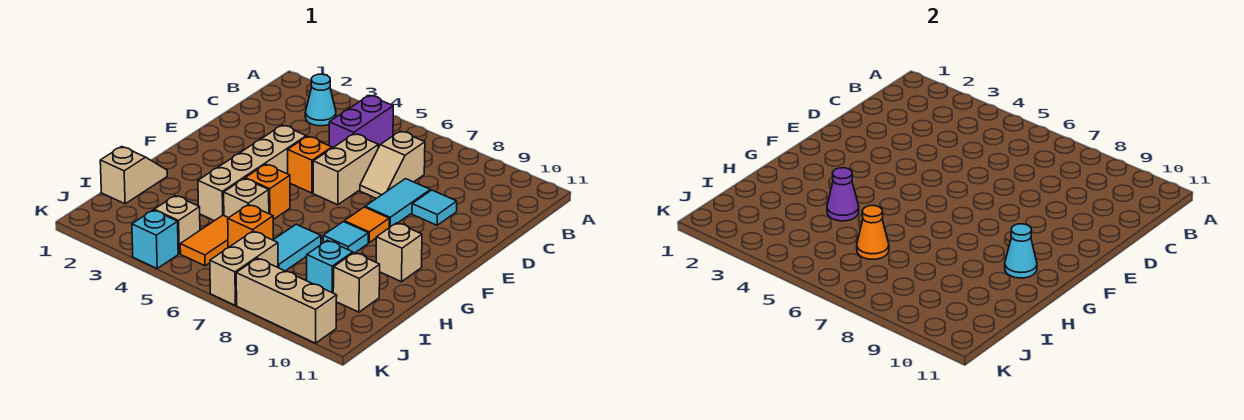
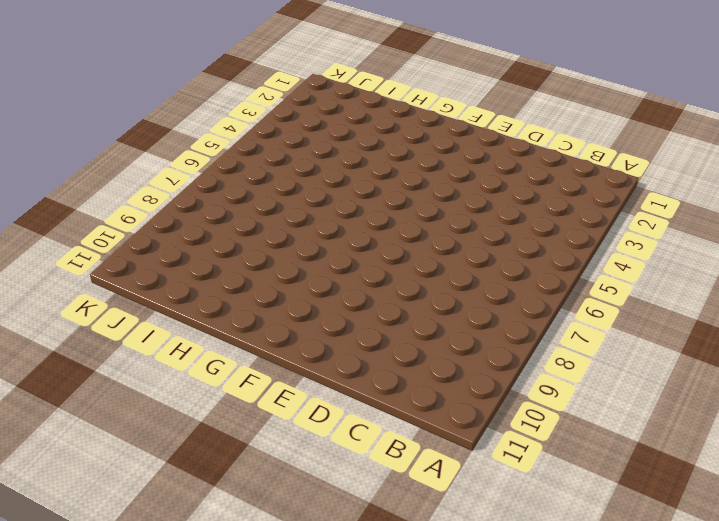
none -> cyan cone B3 level 1
none -> purple brick B5:C5 level 1
none -> tan slope C7:D7 level 1 top C

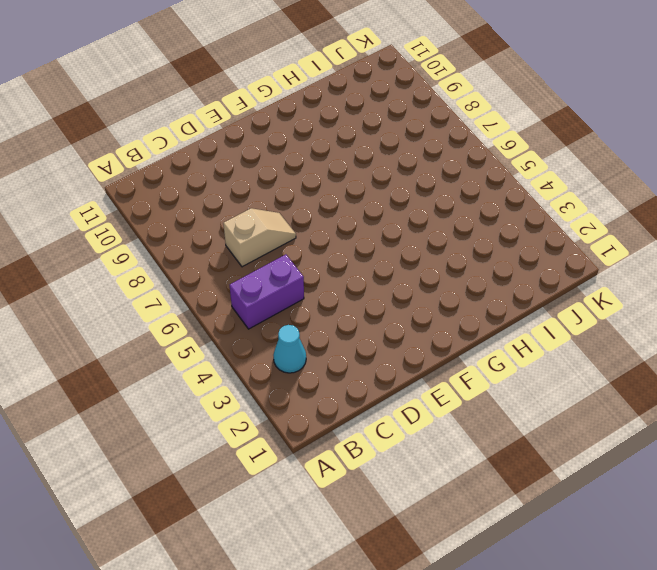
none -> tan brick D6:E6 level 1
none -> cyan tile D8:E8 level 1
none -> cyan tile D9 level 1

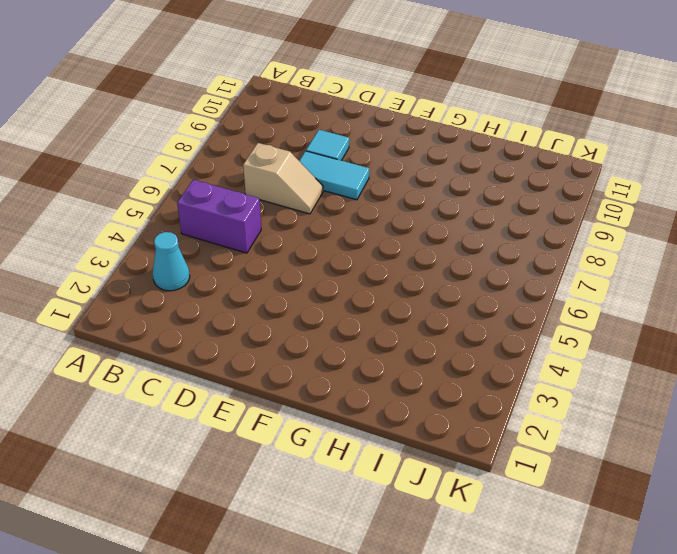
none -> tan brick D6:E6 level 1
none -> tan brick E4:H4 level 1
none -> orange brick E5 level 1

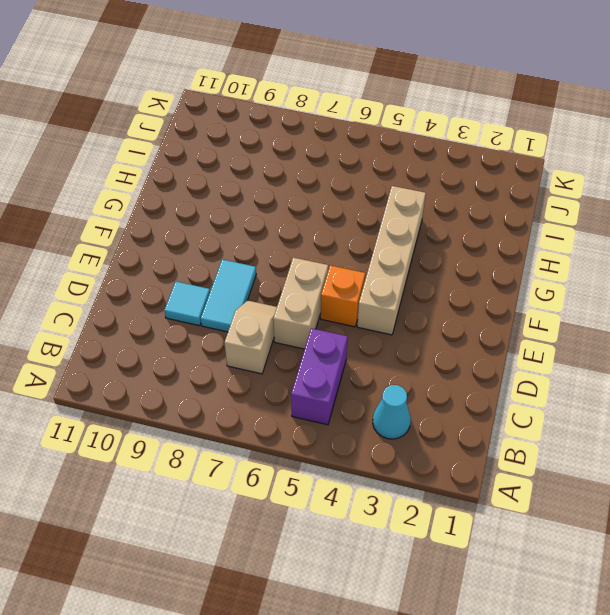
none -> orange tile F8 level 1
none -> orange brick G5 level 1
none -> cyan tile G8 level 1

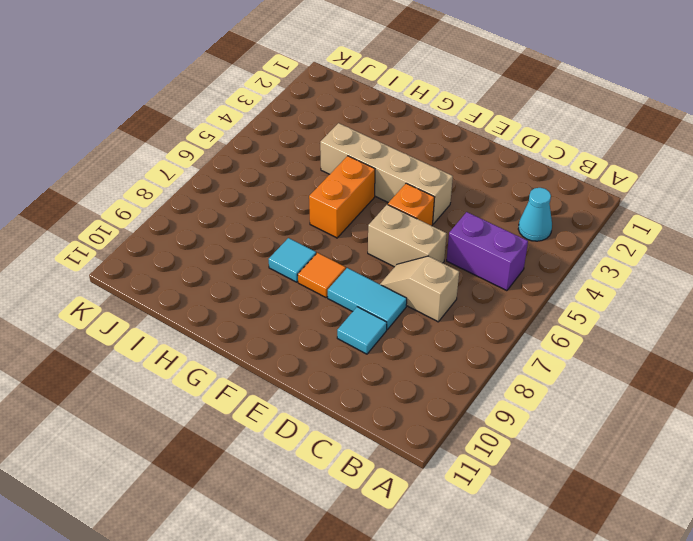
orange brick G5:G6 level 1 -> orange brick G5 level 1
none -> tan brick G10 level 1
none -> tan slope H1:I1 level 1 top I
none -> tan brick H5 level 1

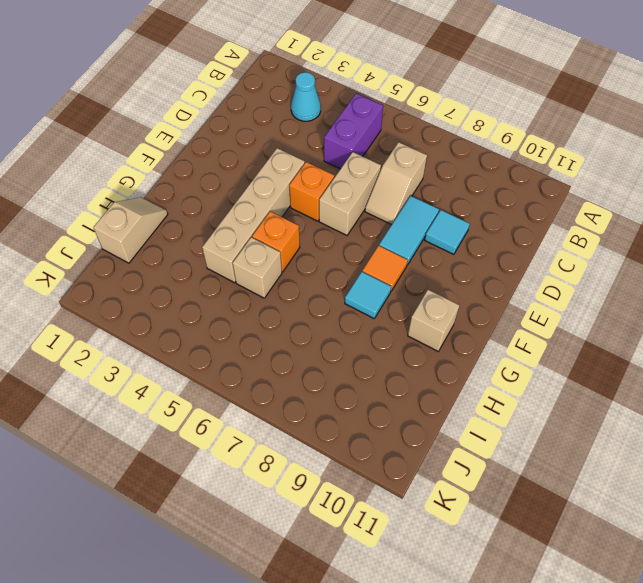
none -> cyan tile H7:I7 level 1
none -> orange tile I5:J5 level 1
none -> orange brick I6 level 1

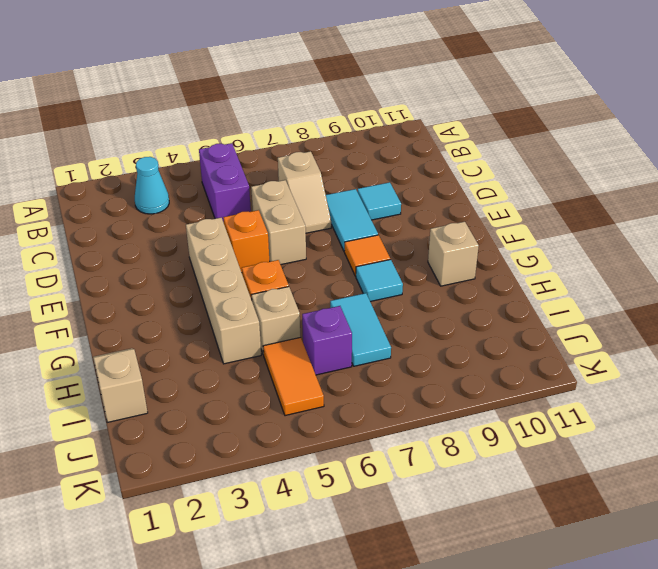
purple brick I6 level 1 -> orange brick I6 level 1
none -> cyan brick I9 level 1
none -> tan brick I10 level 1
none -> tan brick J4 level 1

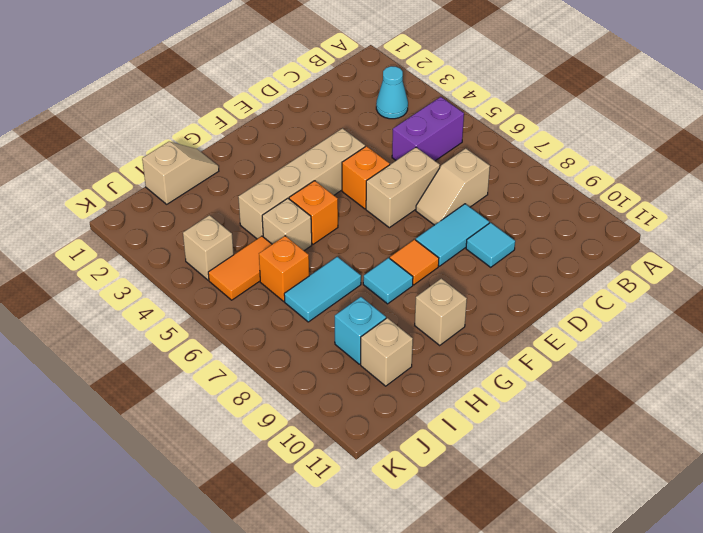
none -> tan brick J7:K7 level 1
none -> cyan brick K4 level 1
none -> tan brick K8:K10 level 1

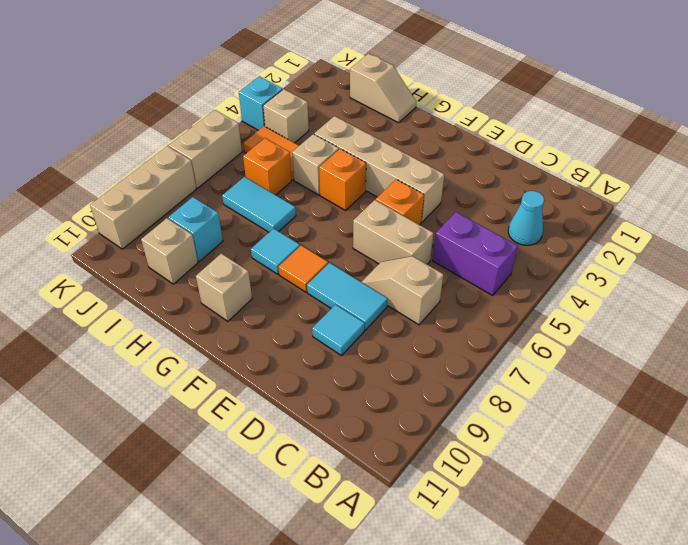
tan brick K6:K7 level 1 -> tan brick J7:K7 level 1
none -> cyan cone G10 level 2
none -> purple cone H4 level 2
none -> orange cone I6 level 2

